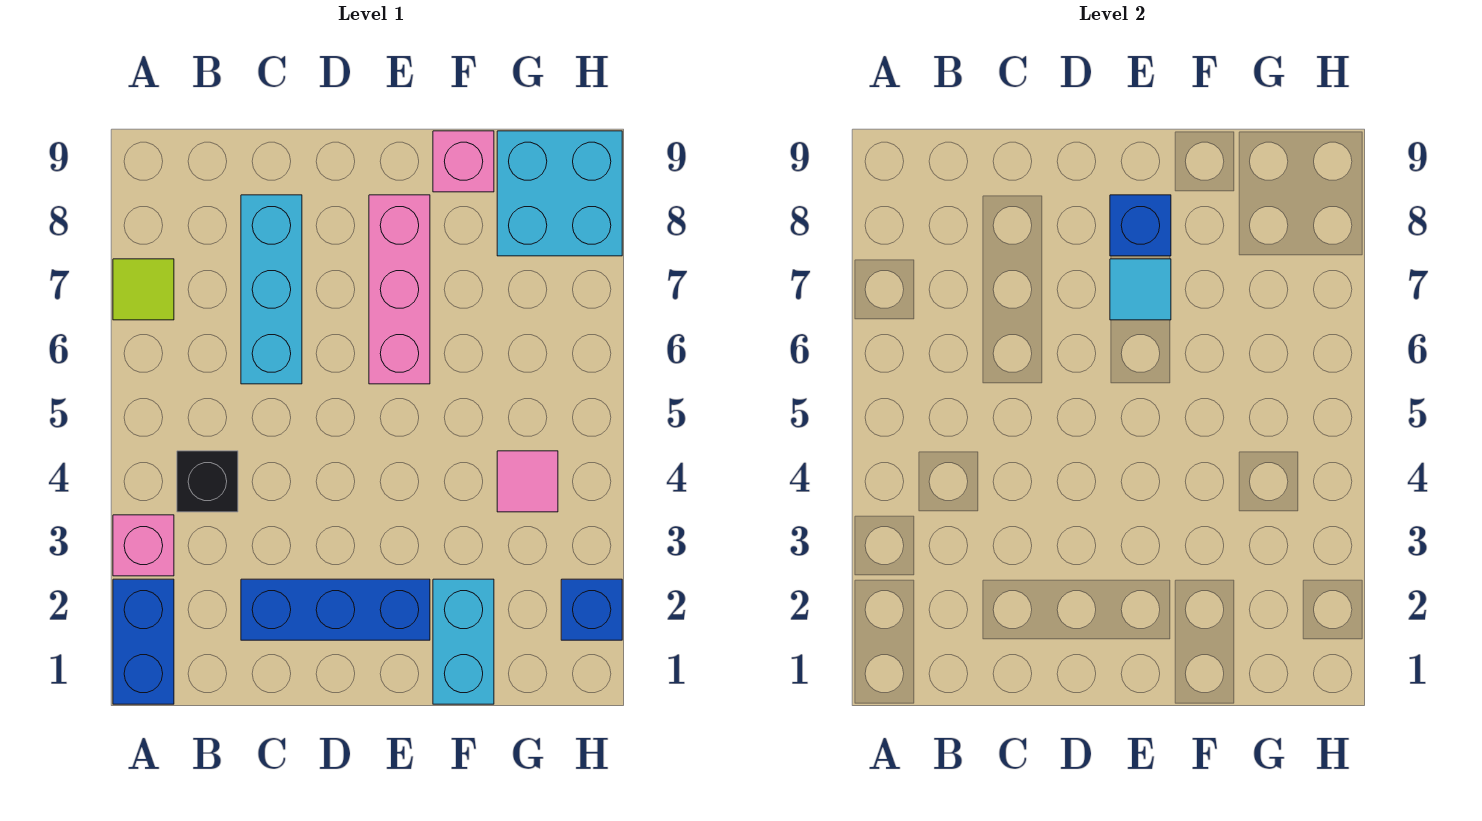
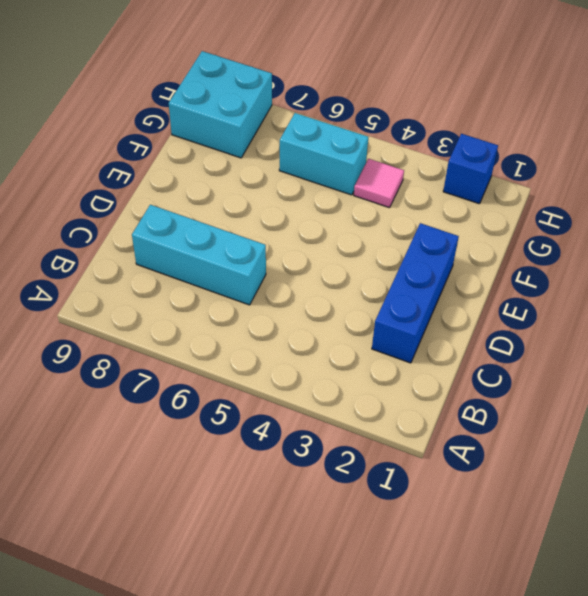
cyan brick G5:G6 level 1 -> cyan brick F1:F2 level 1
none -> blue brick A1:A2 level 1
none -> pink brick A3 level 1
none -> lime tile A7 level 1

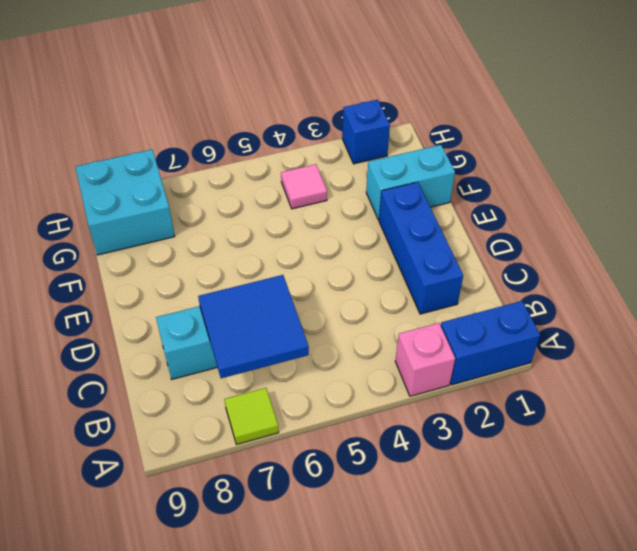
blue tile B6:C7 level 2 -> none
none -> black brick B4 level 1
none -> pink brick E6:E8 level 1
none -> pink brick F9 level 1

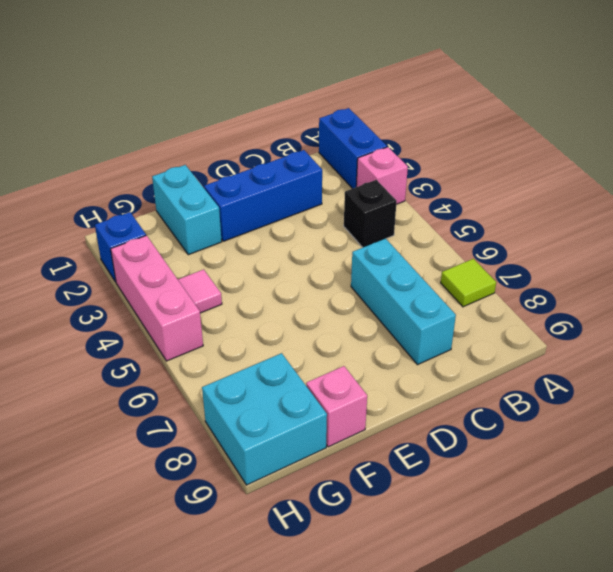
pink brick H3:H5 level 1 -> pink brick E6:E8 level 1
none -> cyan tile E7 level 2
none -> blue brick E8 level 2

